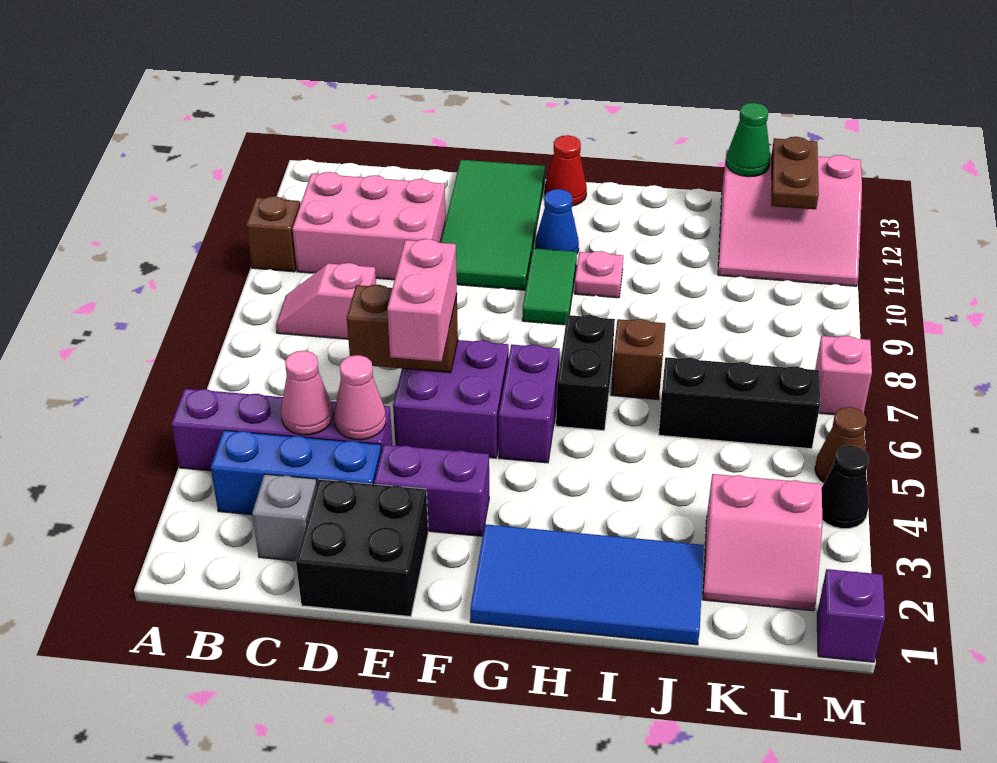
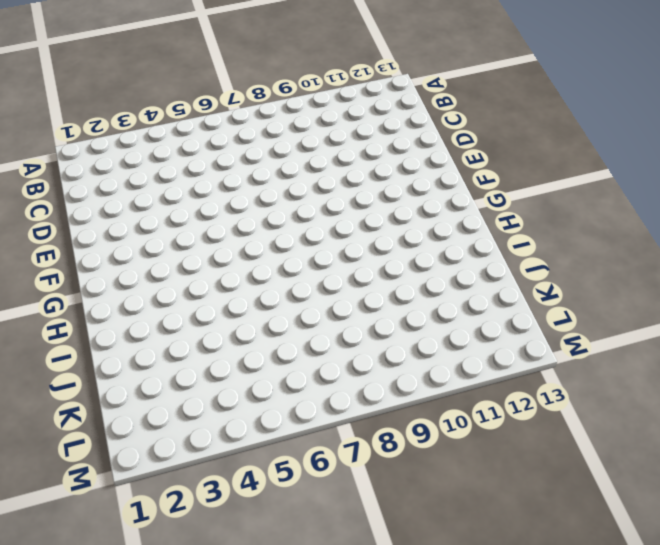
none -> purple brick A4:D4 level 1
none -> brown brick A10 level 1
none -> blue brick B3:D3 level 1
none -> pink slope B8:C8 level 1 top C

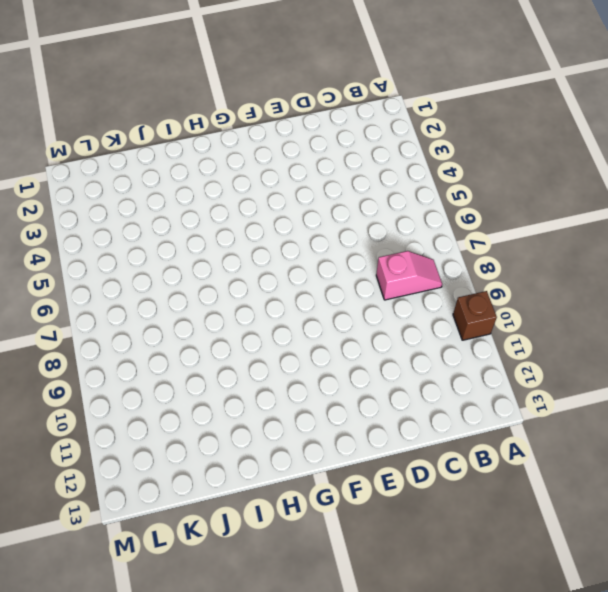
none -> purple brick A4:D4 level 1
none -> blue brick B3:D3 level 1
none -> pink brick B10:D11 level 1
none -> grey brick C2 level 1

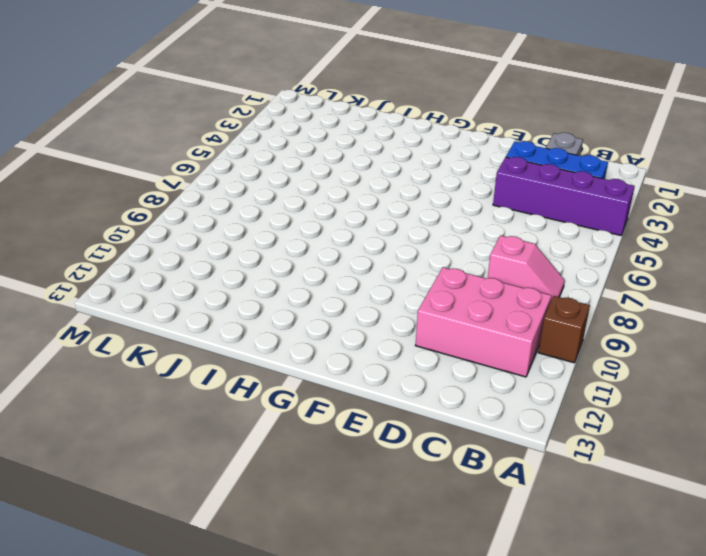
none -> black brick D1:E2 level 1
none -> purple brick E3:F3 level 1
none -> purple brick E5:F6 level 1
none -> green tile E10:F13 level 1

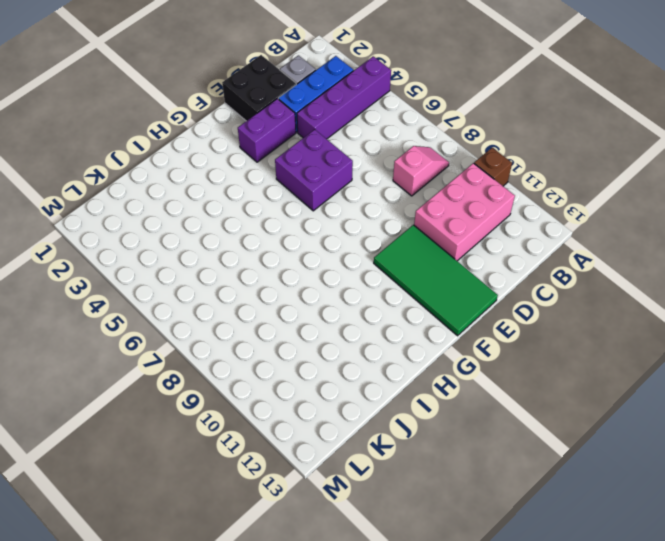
none -> blue tile G1:J2 level 1
none -> purple brick G5:G6 level 1
none -> green tile G9:G10 level 1
none -> blue cone G11 level 1

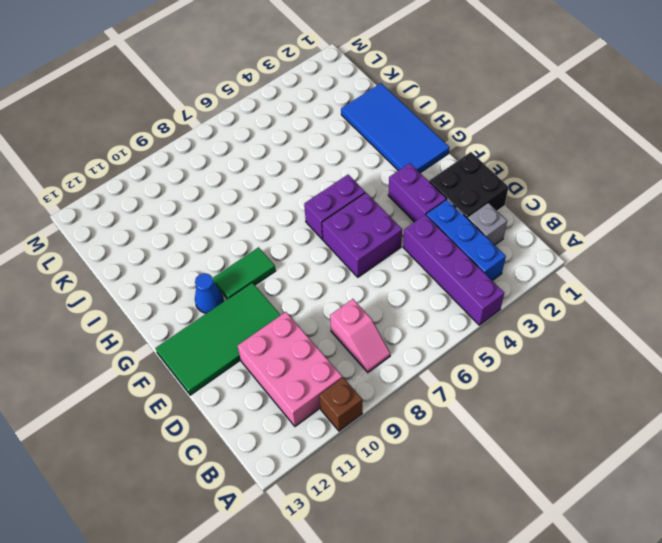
none -> red cone G13 level 1
none -> black brick H6:H7 level 1
none -> pink plate H10 level 1
none -> brown brick I7 level 1

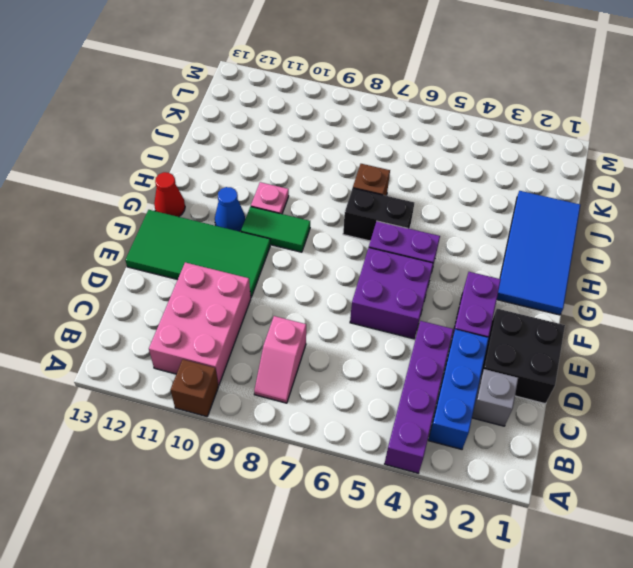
none -> black brick J6:L6 level 1
none -> pink slope K2:L3 level 1 top 3
none -> pink slope K11:M13 level 1 top 13
none -> purple brick M1 level 1

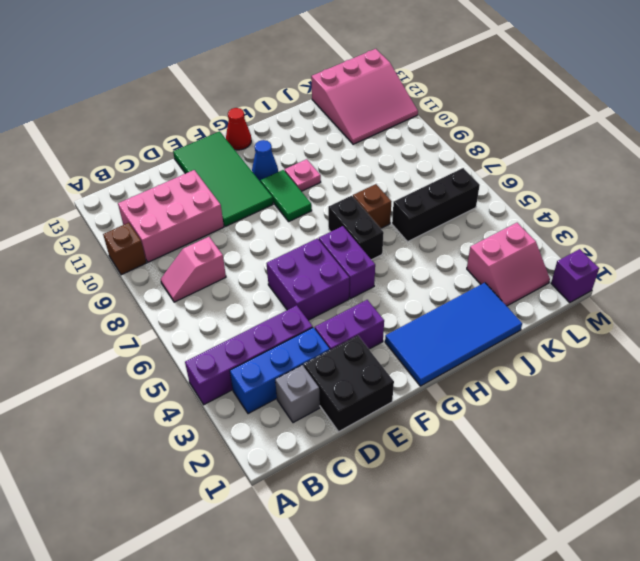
none -> black cone M4 level 1
none -> brown cone M5 level 1
none -> pink brick M7 level 1
none -> pink cone C4 level 2

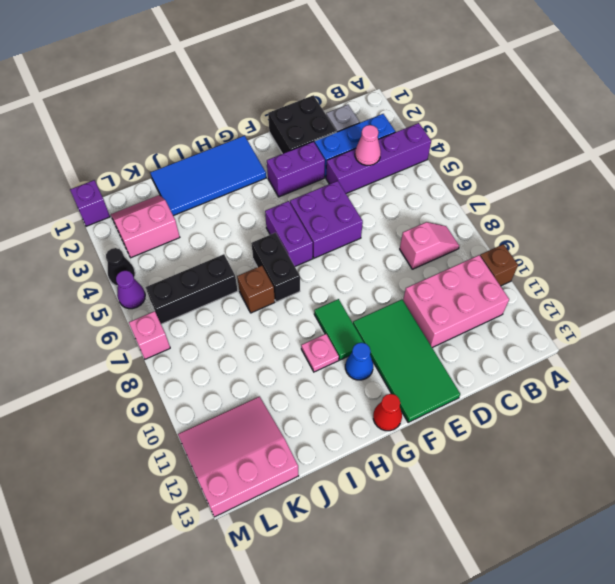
purple cone M5 level 1 -> brown cone M5 level 1
none -> pink cone D4 level 2
none -> brown brick D6:E6 level 2
none -> green cone K13 level 2
none -> brown plate L12:L13 level 2

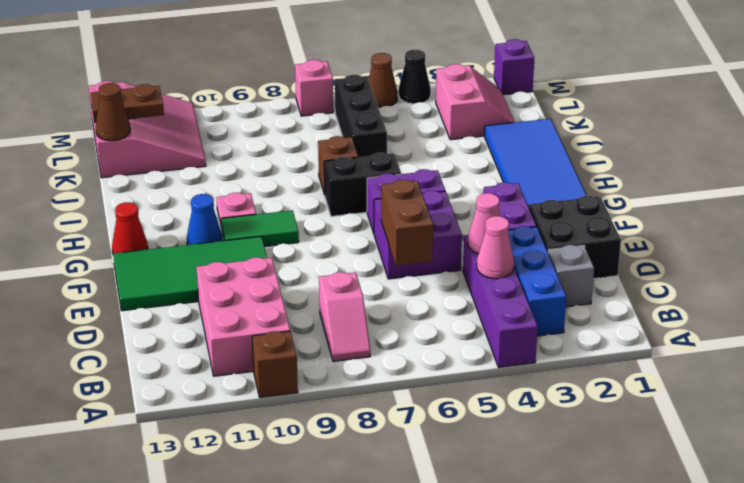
brown cone K13 level 2 -> green cone K13 level 2
none -> pink brick E5:E6 level 3

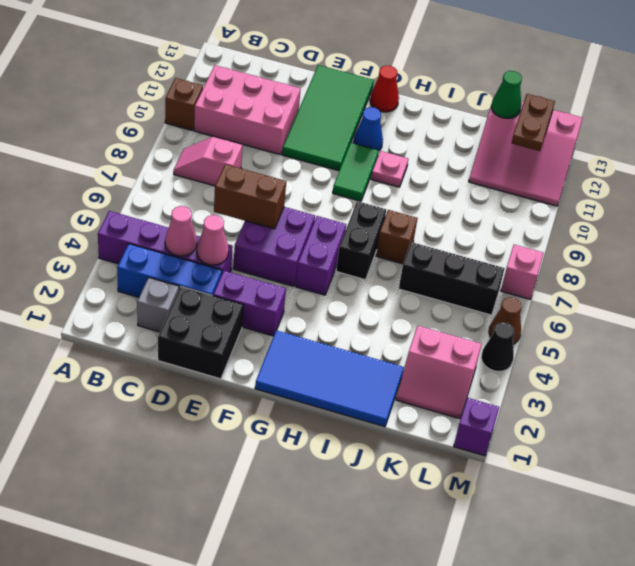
none -> pink brick E5:E6 level 3

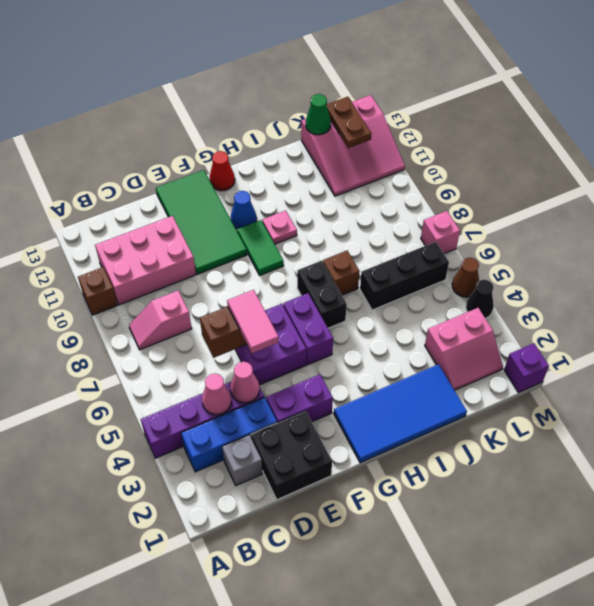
pink tile E5:E6 level 3 -> pink brick E5:E6 level 3

